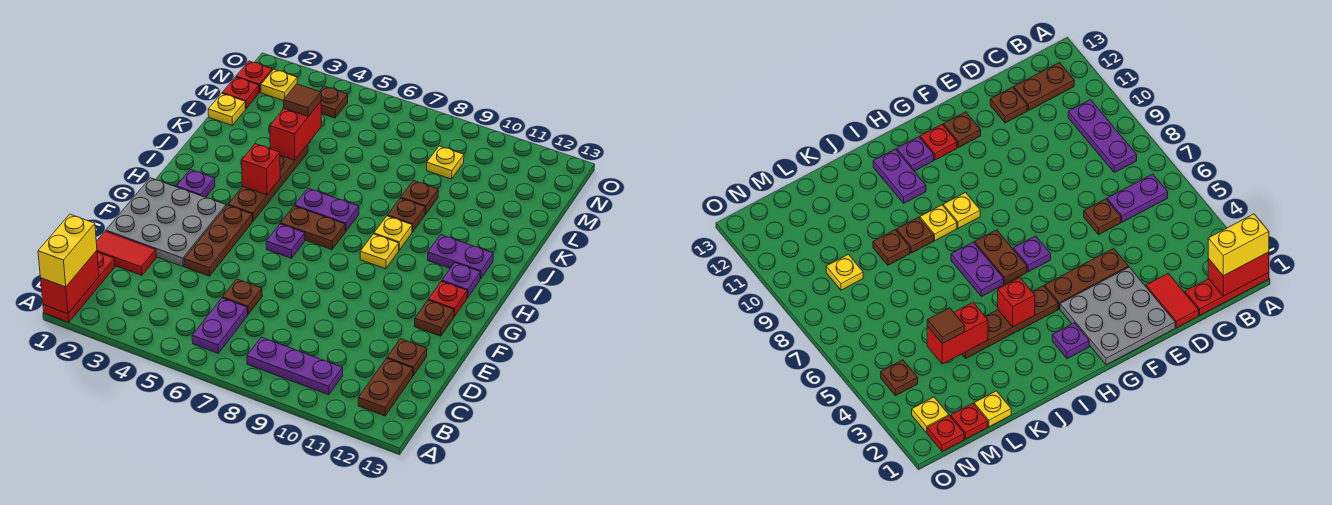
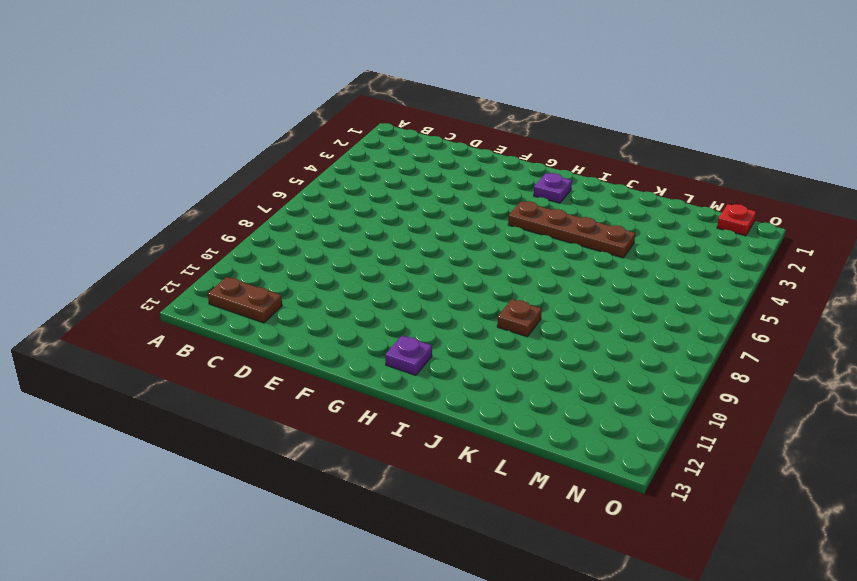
none -> red plate A1:C1 level 1
none -> purple plate B6:C6 level 1
none -> purple plate B8:B10 level 1
none -> red tile D1:D2 level 1

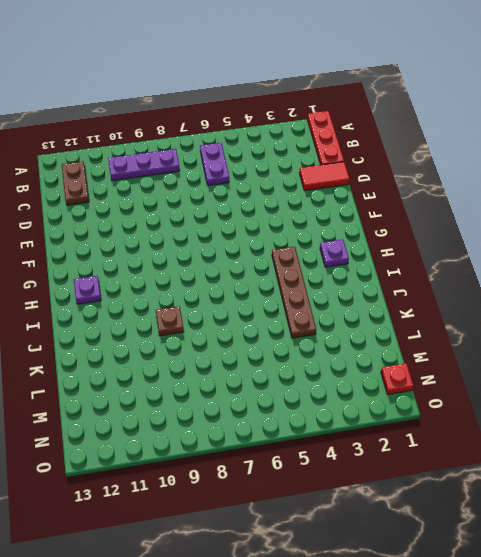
none -> brown plate D6 level 1
none -> brown plate D12 level 1
none -> grey plate E1:G3 level 1
none -> brown plate E4:G4 level 1

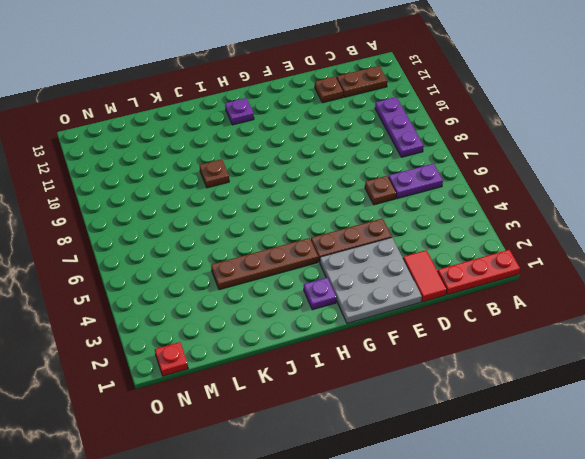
none -> brown plate F12 level 1
none -> purple plate G6 level 1
none -> red plate G12 level 1
none -> brown plate H6:H7 level 1

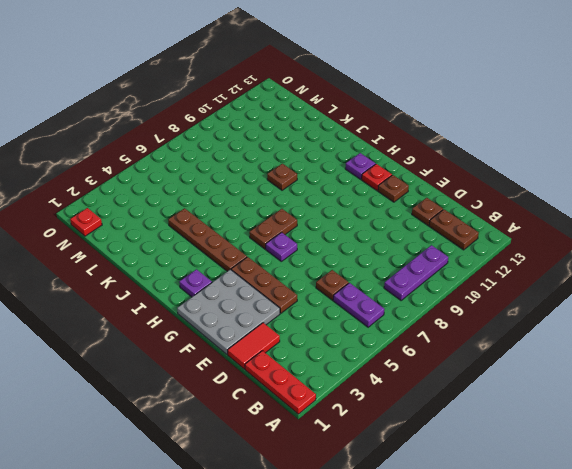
none -> yellow plate H9 level 1
none -> purple plate I6:I7 level 1
none -> yellow plate I9 level 1
none -> purple plate I11:I12 level 1

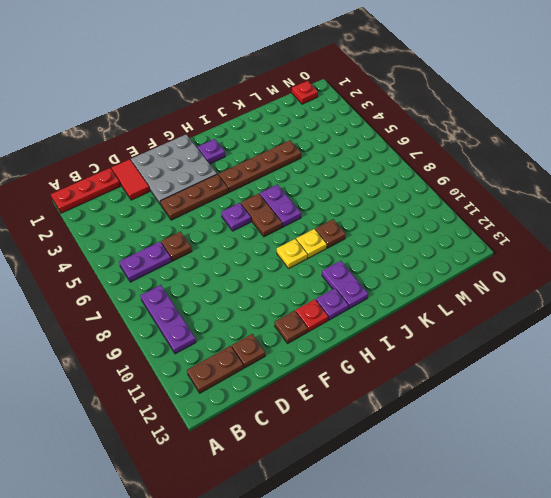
none -> brown plate K9 level 1
none -> yellow plate L1 level 1
none -> red plate M1 level 1
none -> yellow plate M9 level 1

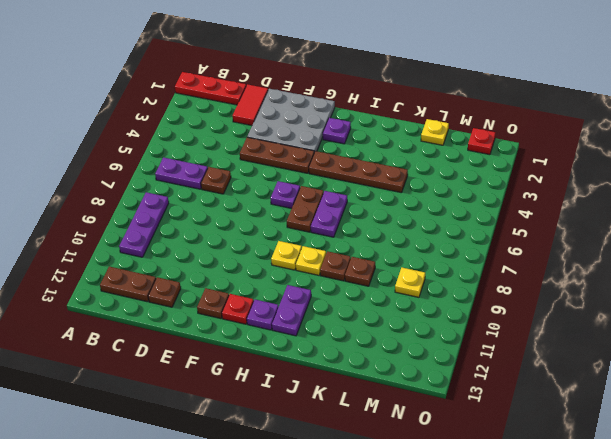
none -> red plate M1 level 1
none -> yellow plate N2 level 1
none -> brown plate N4 level 1
none -> red brick A1:B1 level 2

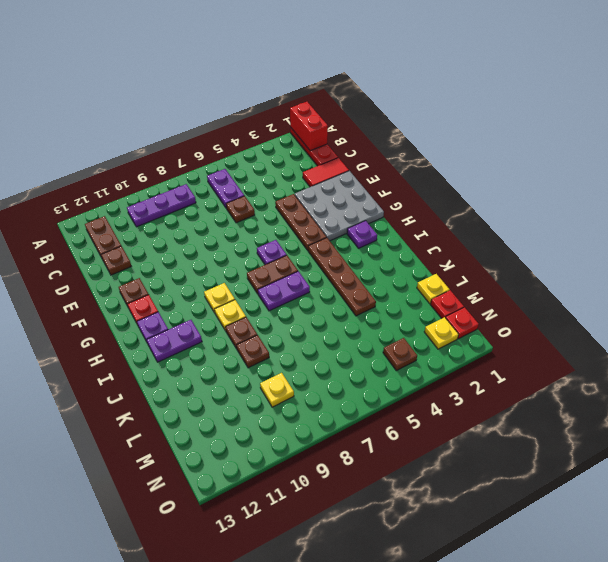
none -> red brick I4 level 2
none -> red brick K4:L4 level 2
none -> yellow brick A1:B1 level 3
none -> brown tile L4 level 3

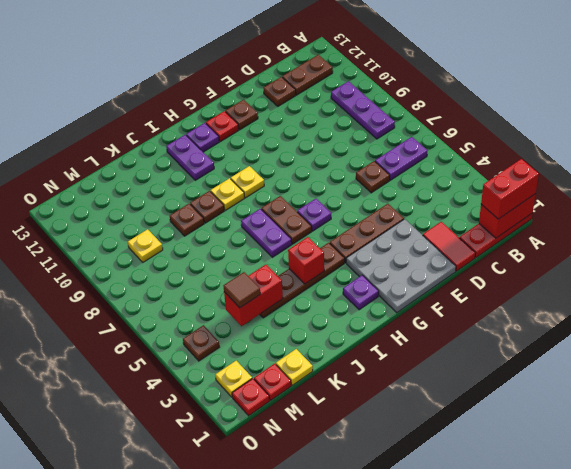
red brick A1:B1 level 3 -> yellow brick A1:B1 level 3

